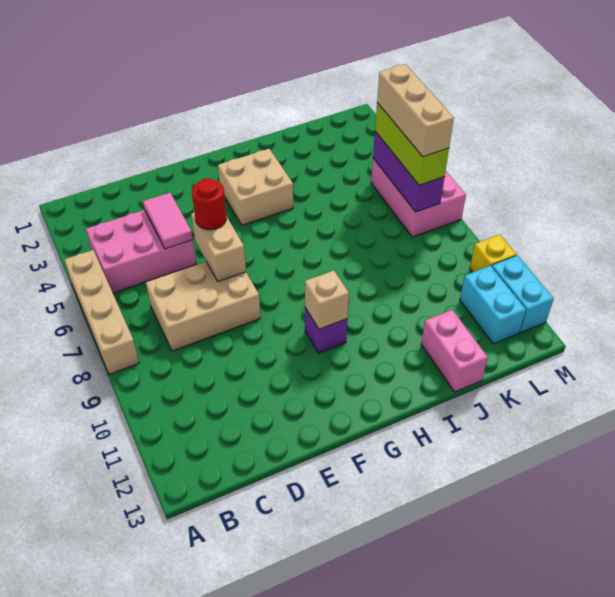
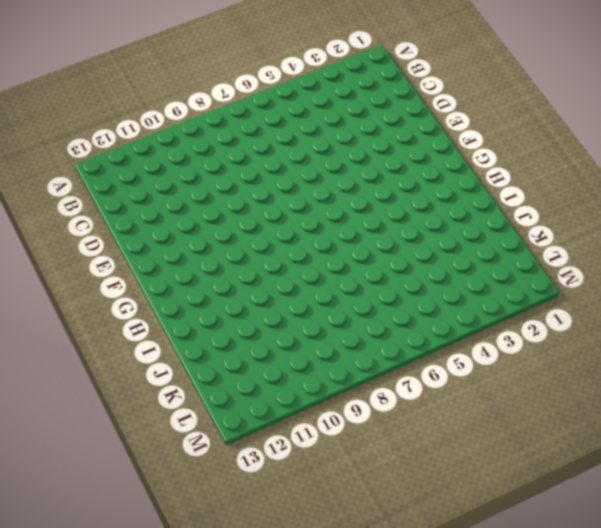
none -> tan brick A5:A8 level 1
none -> pink brick B4:D5 level 1
none -> tan brick C7:E8 level 1

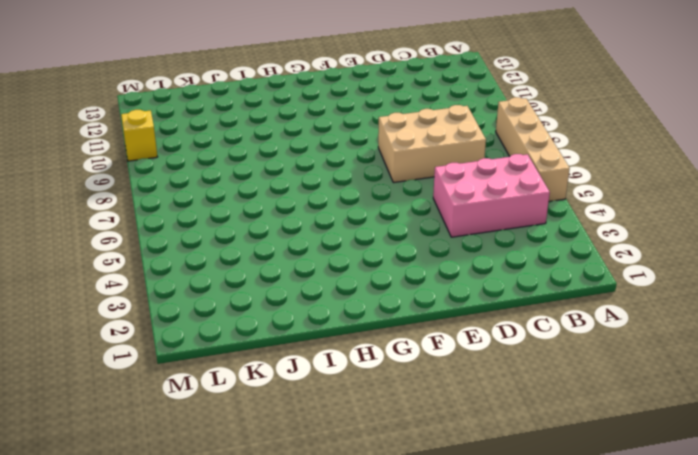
none -> tan brick G3:H4 level 1
none -> purple brick G10 level 1
none -> pink brick J12:J13 level 1

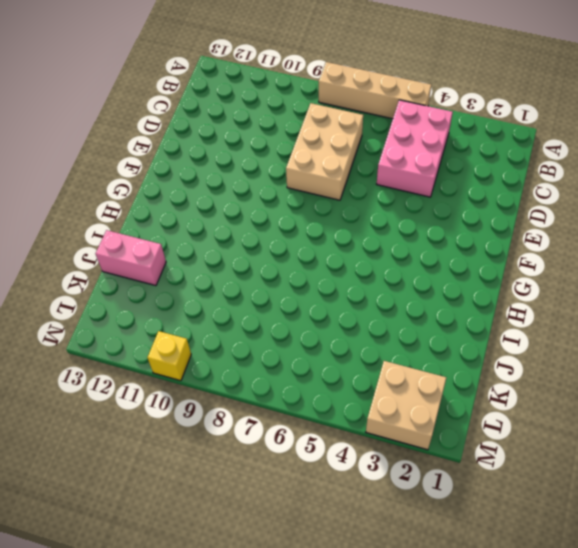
tan brick L2:M3 level 1 -> tan brick G3:H4 level 1
none -> purple brick G10 level 1
none -> pink brick L5:M7 level 1
none -> cyan brick L11:L12 level 1

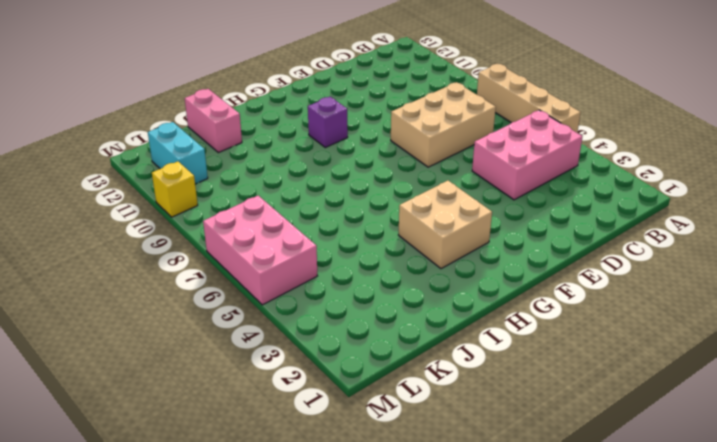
none -> cyan brick M11:M12 level 1
none -> pink tile D4:D5 level 2
none -> tan brick E6:E7 level 2

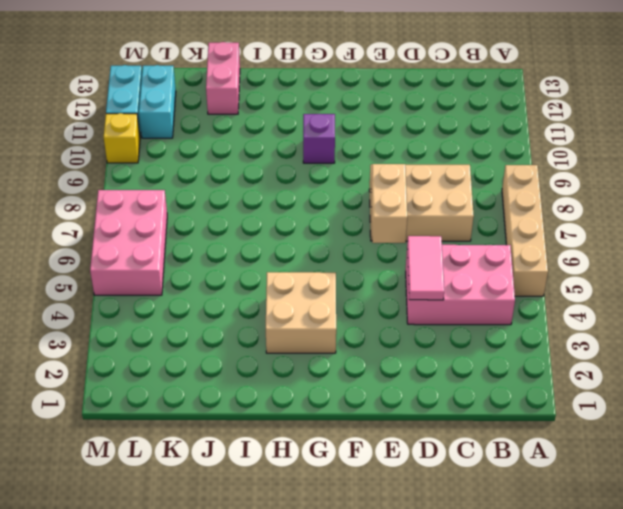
none -> tan brick G10 level 2
none -> purple brick L5:L7 level 2
none -> red round brick E6 level 3

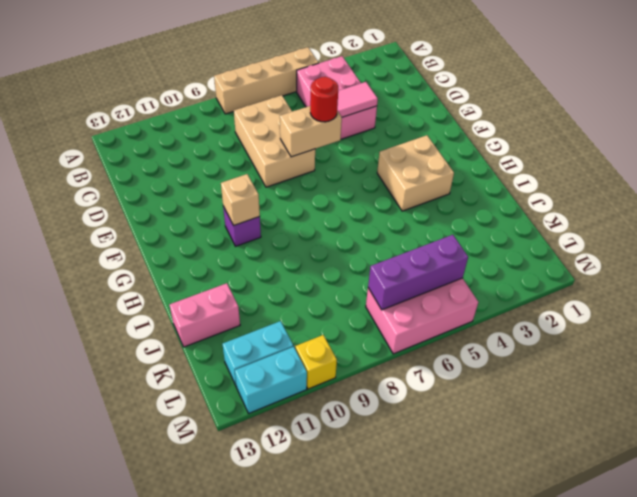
none -> lime brick L5:L7 level 3
none -> tan brick L5:L7 level 4

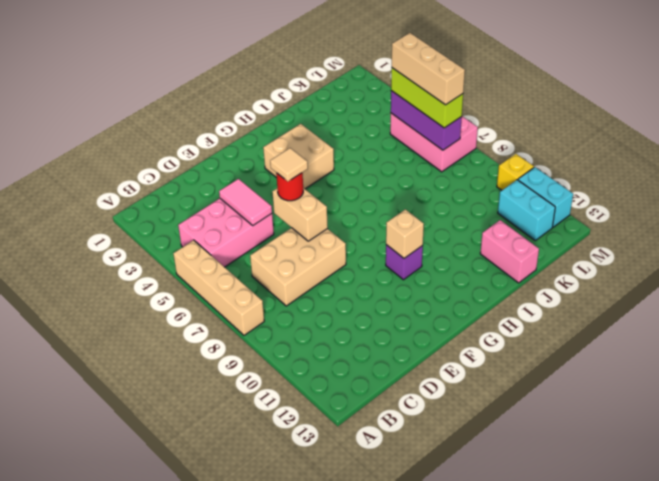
tan tile E6 level 4 -> none

